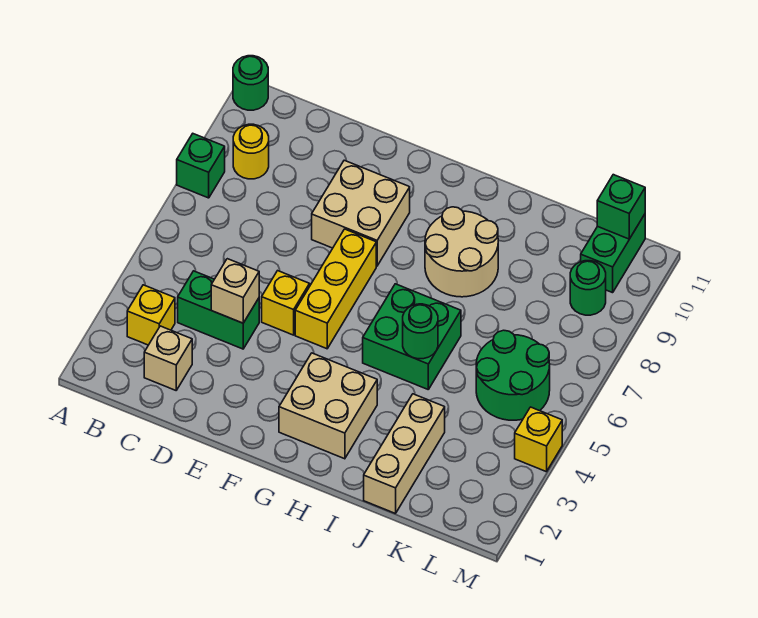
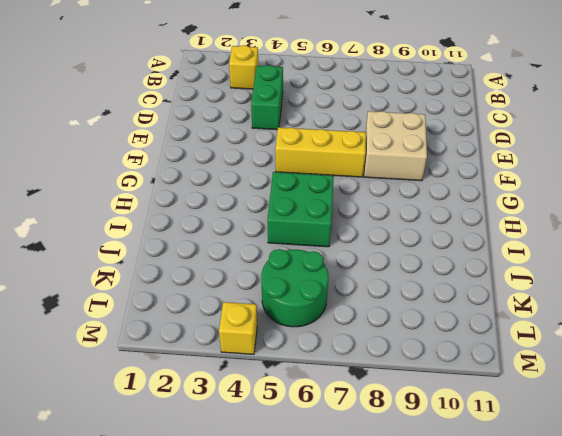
none -> green brick A8 level 1
none -> green round brick A11 level 1
none -> yellow round brick B9 level 1

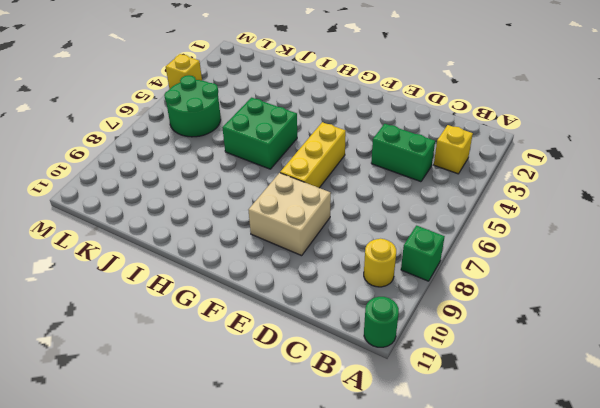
none -> tan brick C2 level 1
none -> yellow brick E5 level 1
none -> tan brick G2:H3 level 1

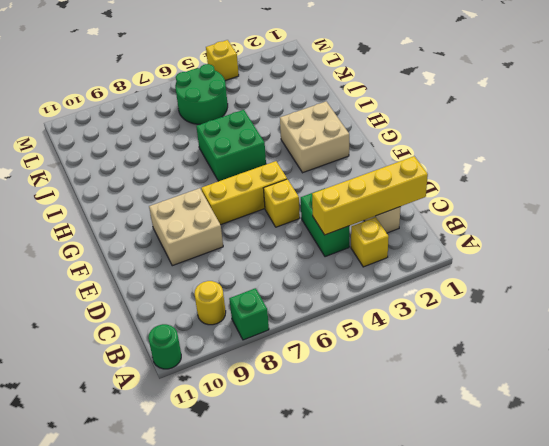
yellow brick C1:C4 level 2 -> none
none -> tan round brick H8:I9 level 1
none -> tan brick J1:J3 level 1
none -> green round brick L9 level 1

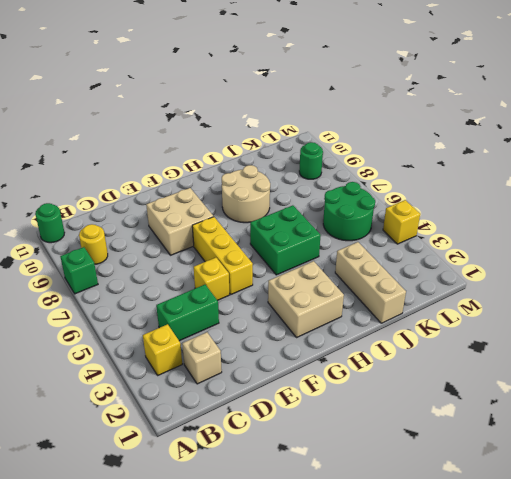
none -> green brick L10:L11 level 1
none -> tan brick D4 level 2
none -> green round brick I5 level 2

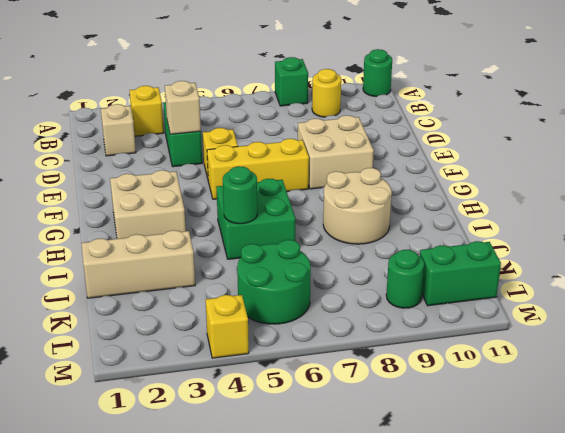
none -> green brick L11 level 2

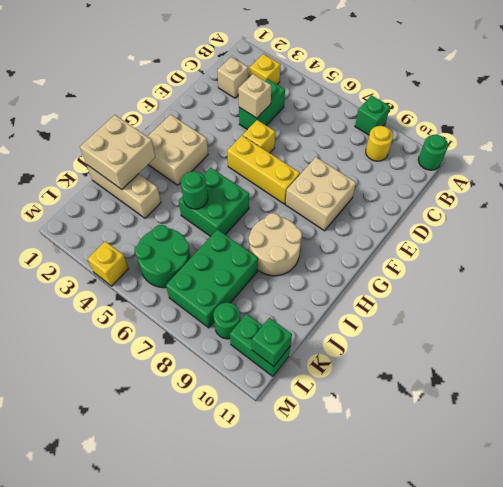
tan brick I1:J2 level 2 -> none
green brick J7:L8 level 1 -> none

